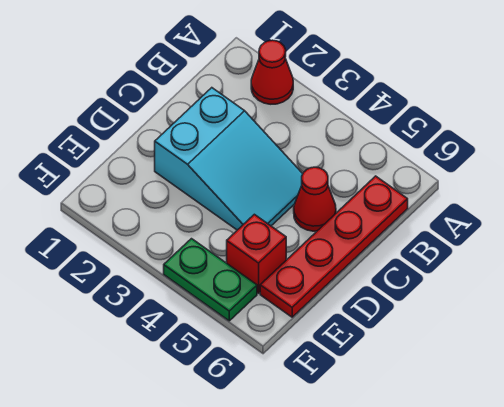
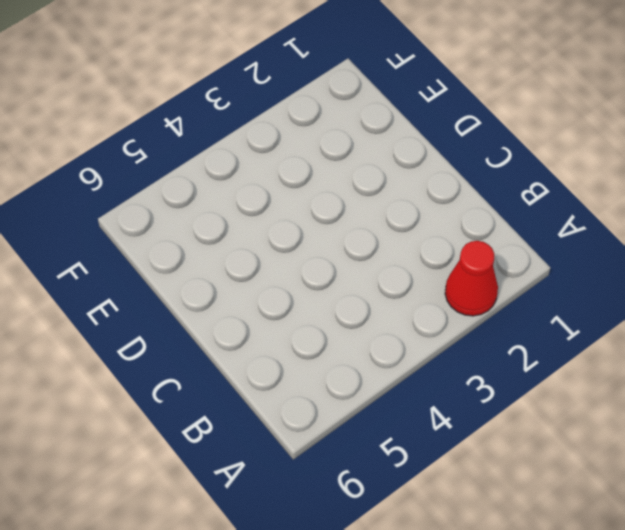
none -> red plate B6:E6 level 1
none -> cyan slope C2:D4 level 1 top 2

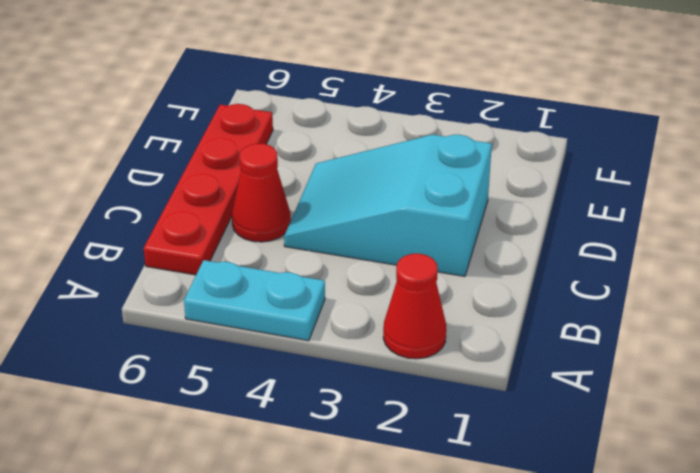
cyan plate A4:A5 level 1 -> none
none -> red brick E5 level 1
none -> green plate F4:F5 level 1

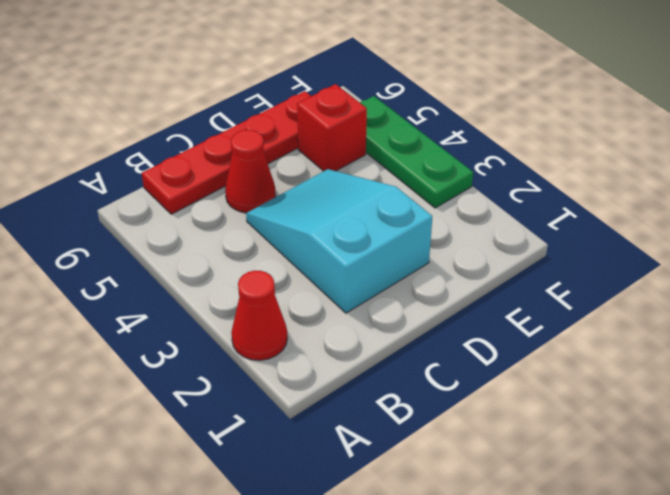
green plate F3:F5 level 1 -> green plate F4:F5 level 1

